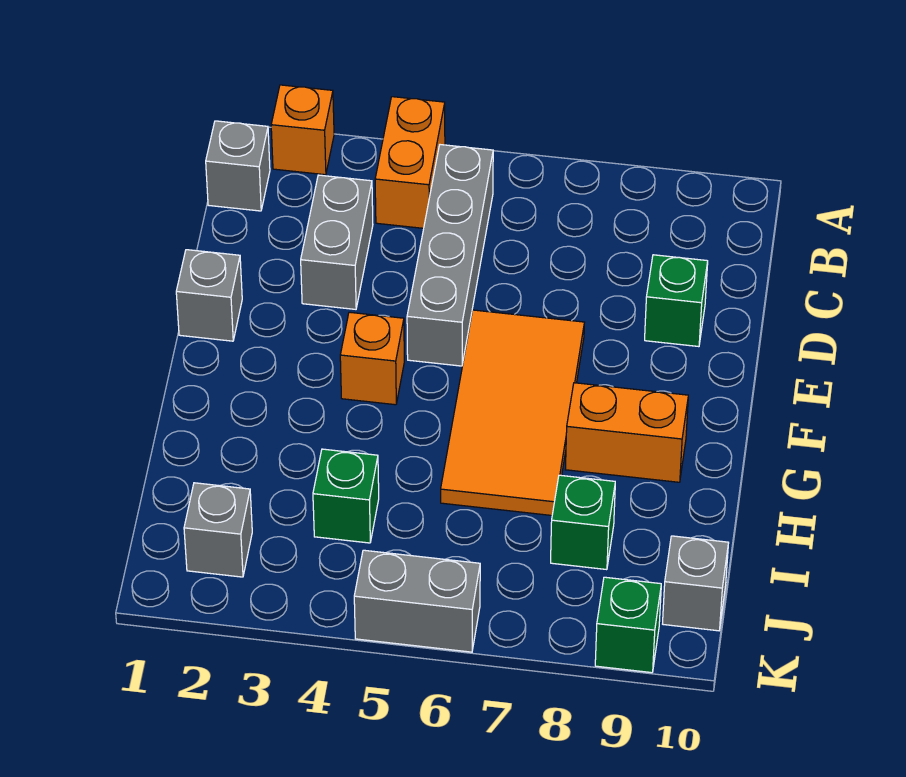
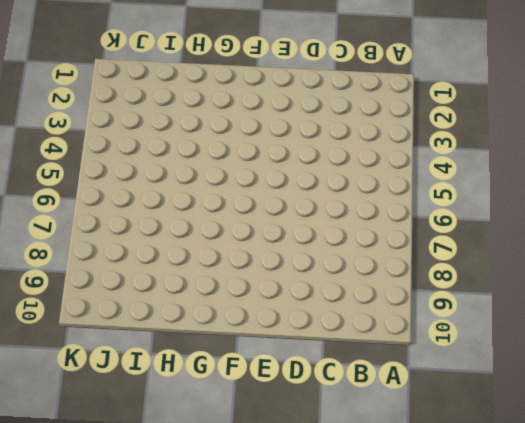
none -> orange brick A2 level 1
none -> orange brick A4:B4 level 1
none -> grey brick B1 level 1

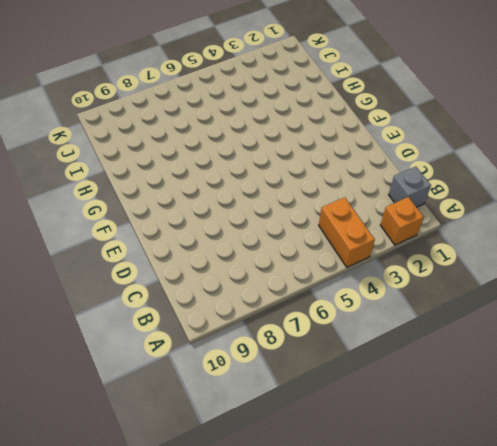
none -> grey brick B5:E5 level 1
none -> grey brick C3:D3 level 1
none -> green brick D9 level 1

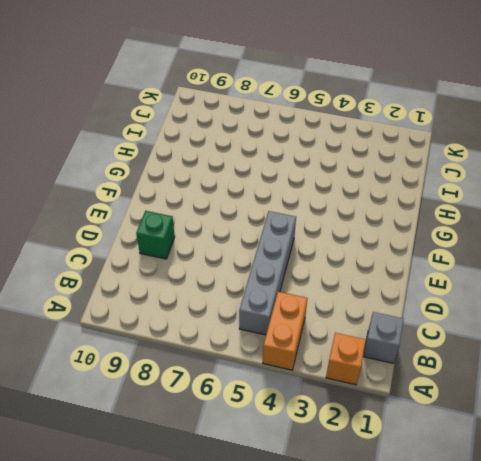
none -> grey brick C3:D3 level 1
none -> grey brick E1 level 1
none -> orange tile E6:H7 level 1

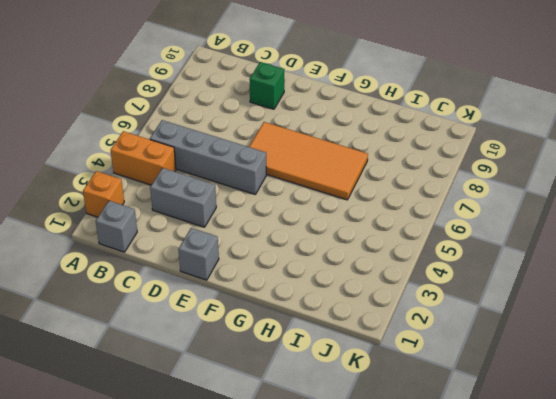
none -> orange brick F4 level 1
none -> orange brick G8:G9 level 1
none -> green brick I4 level 1

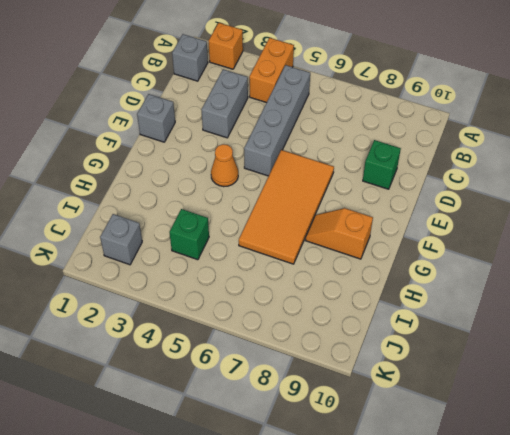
orange cone F4 level 1 -> orange brick F4 level 1
orange slope G8:G9 level 1 top 9 -> orange brick G8:G9 level 1
none -> green brick I8 level 1
none -> grey brick J10 level 1
none -> grey brick K5:K6 level 1

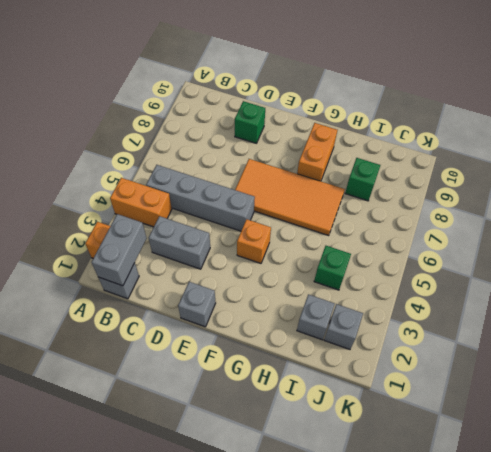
grey brick B1:B2 level 2 -> grey brick K5:K6 level 1
grey brick I2 level 1 -> grey brick J10 level 1
none -> green brick K9 level 1

